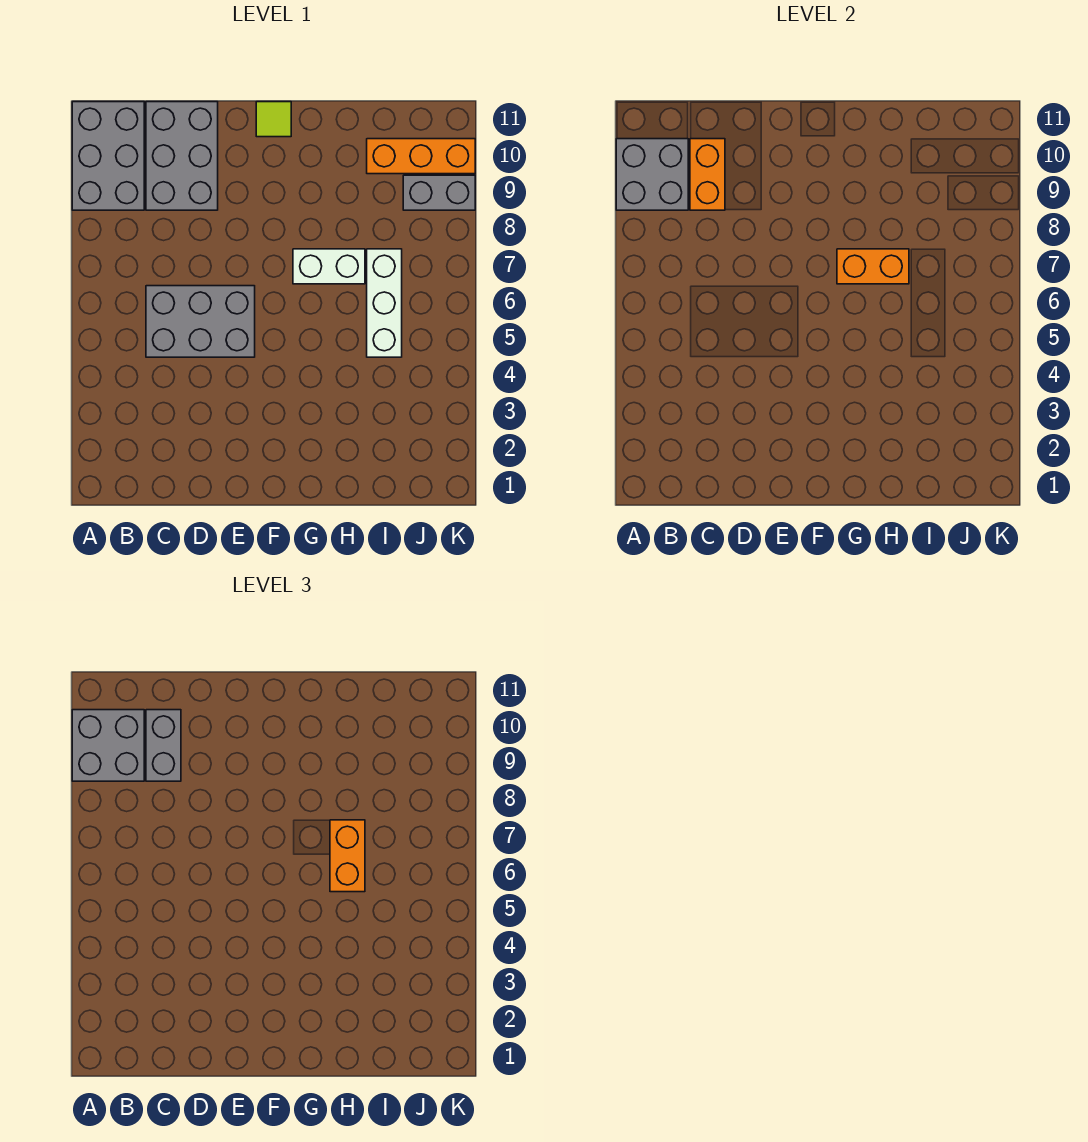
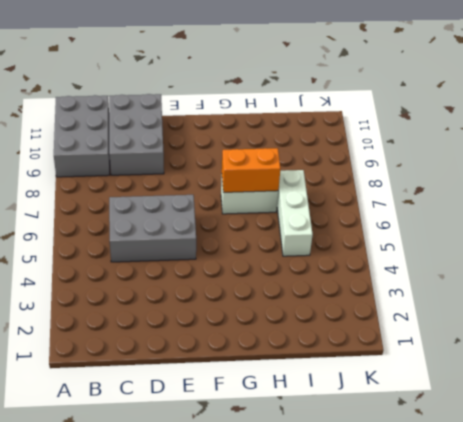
none -> lime tile F11 level 1
none -> orange brick I10:K10 level 1
none -> grey brick J9:K9 level 1

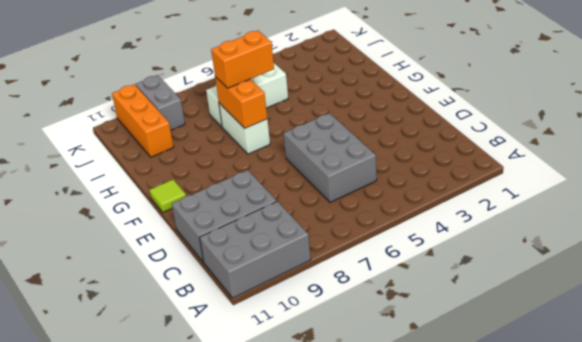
none -> grey brick A9:B10 level 2
none -> orange brick C9:C10 level 2
none -> grey brick A9:B10 level 3

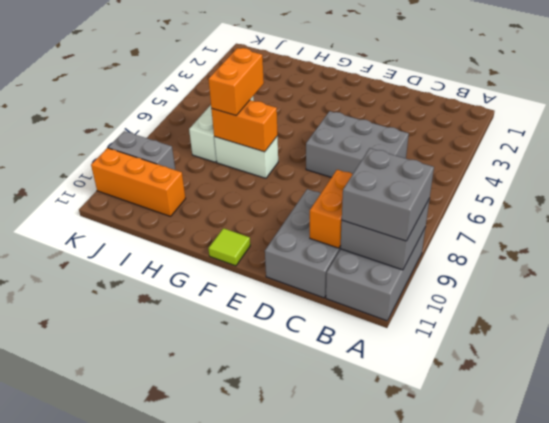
none -> grey brick C9:C10 level 3

